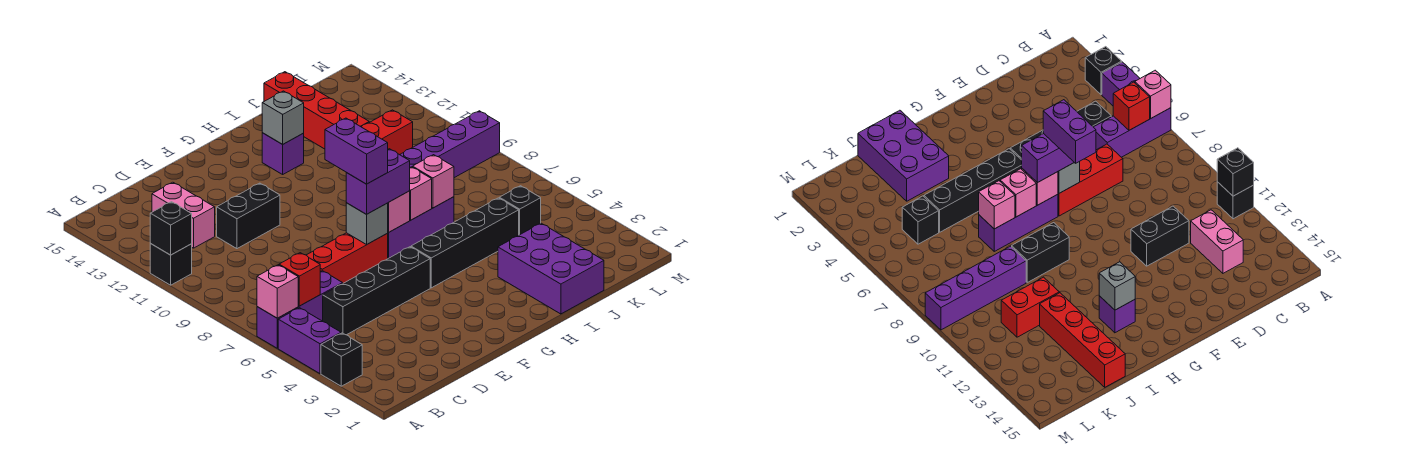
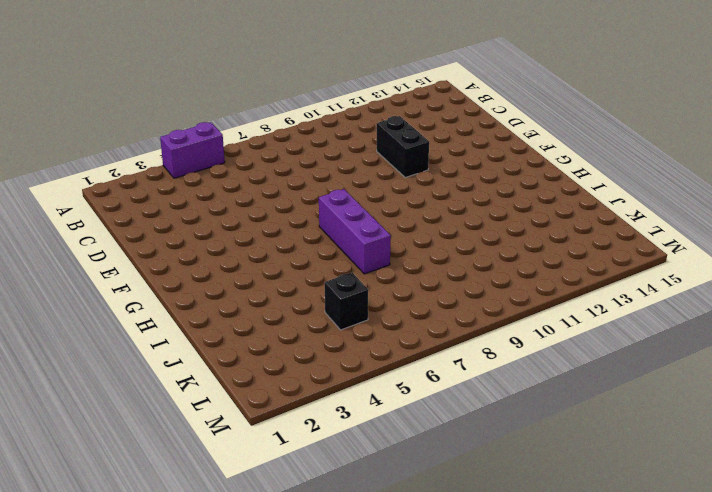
none -> black brick A3 level 1
none -> purple brick A6:C6 level 1
none -> black brick A11 level 1

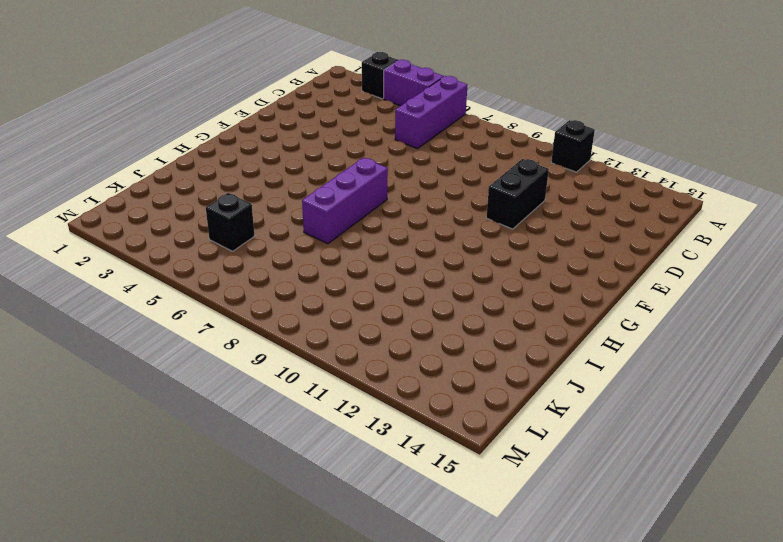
none -> black brick C5:F5 level 1
none -> pink brick C12:C13 level 1
none -> red brick D7:F7 level 1

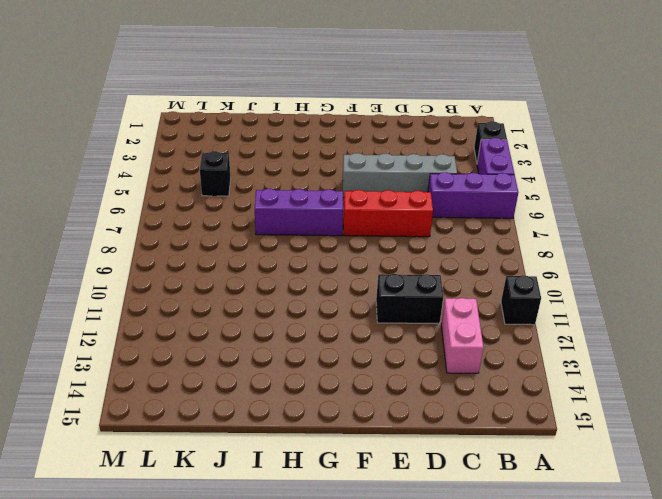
grey brick C5:F5 level 1 -> black brick C5:F5 level 1
none -> black brick G5:J5 level 1
none -> black brick H9:I9 level 1
none -> purple brick H13 level 1

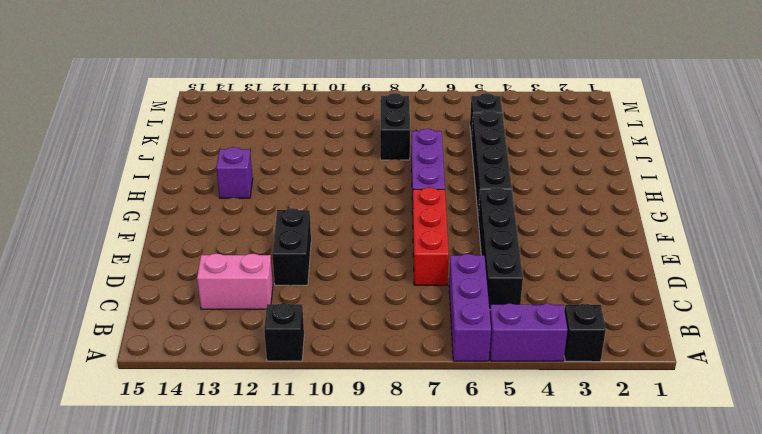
black brick J8:K8 level 1 -> black brick H9:I9 level 1
none -> purple brick I1:J3 level 1
none -> purple brick J9:M9 level 1
none -> red brick J11:K11 level 1

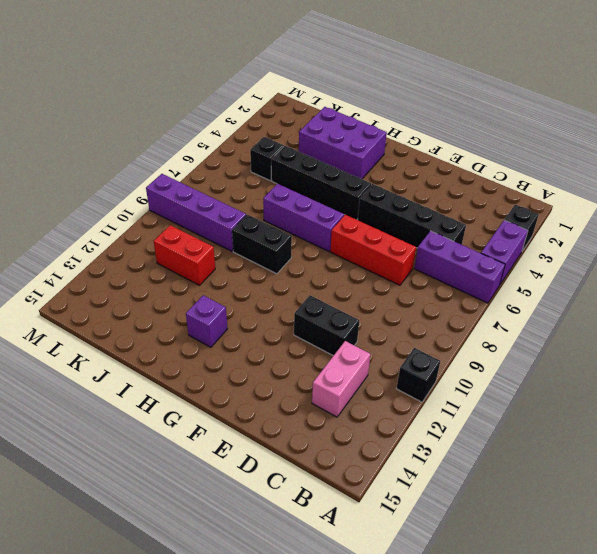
purple brick H2:J3 level 1 -> purple brick I1:J3 level 1
none -> red brick J12:J15 level 1
none -> pink brick A6 level 2
none -> black brick A11 level 2

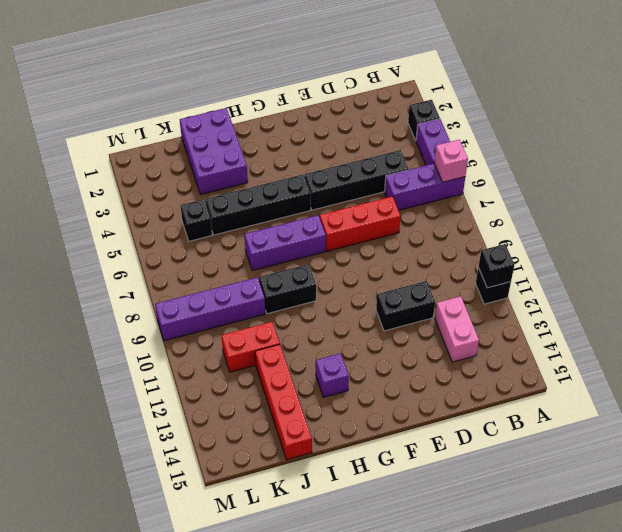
none -> red brick B6 level 2
none -> grey brick F7 level 2
none -> pink brick G7 level 2

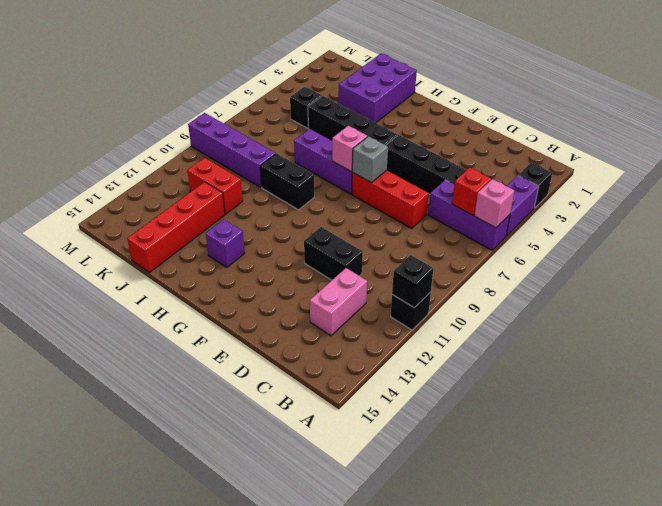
none -> pink brick H7 level 2
none -> grey brick H13 level 2
none -> pink brick I7 level 2

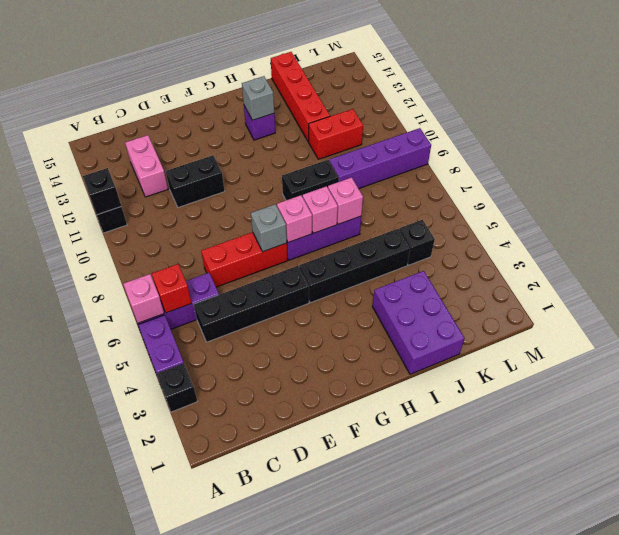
none -> purple brick F7:G7 level 3
none -> purple brick F7:F8 level 4

